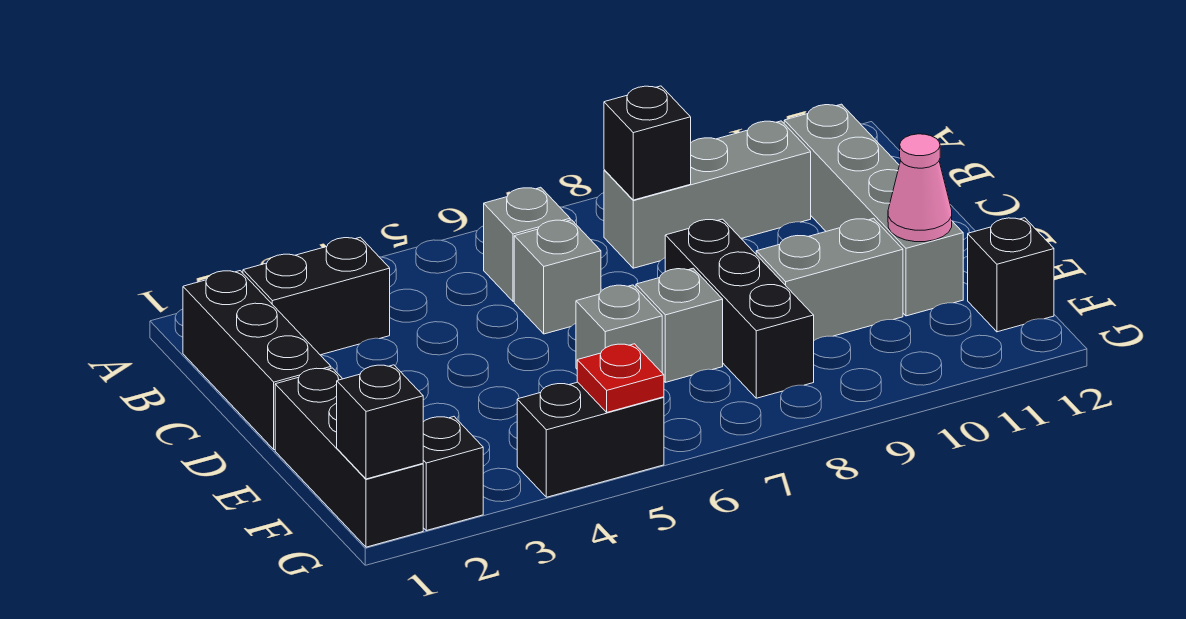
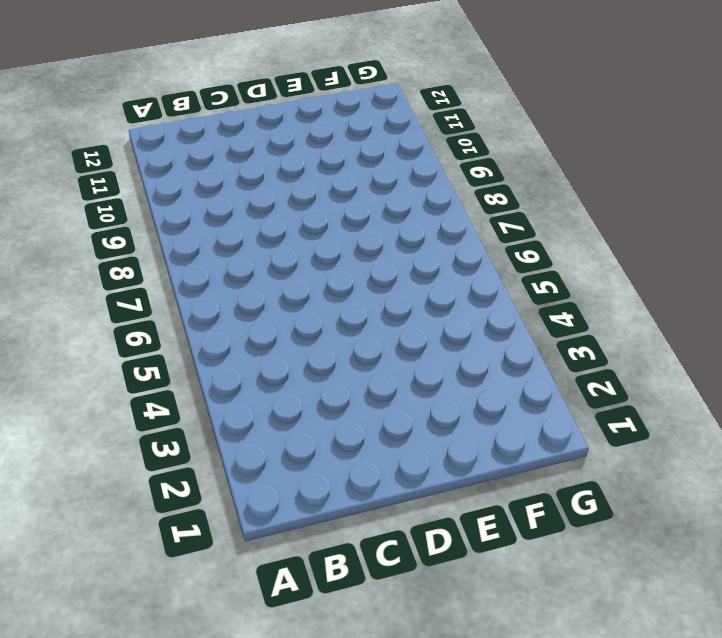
none -> black brick B1:D1 level 1
none -> black brick B2:B3 level 1
none -> grey brick B6 level 1

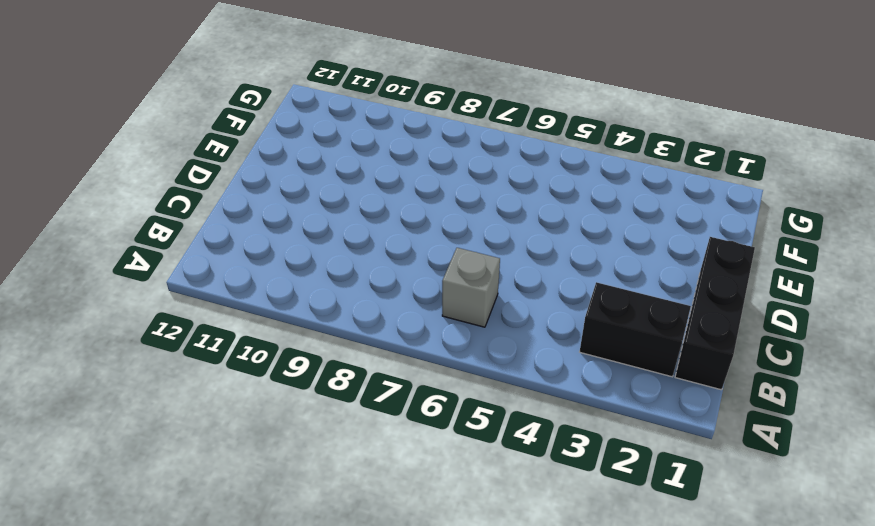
none -> grey brick B8:B10 level 1
none -> grey brick B11:E11 level 1
none -> grey brick C6 level 1

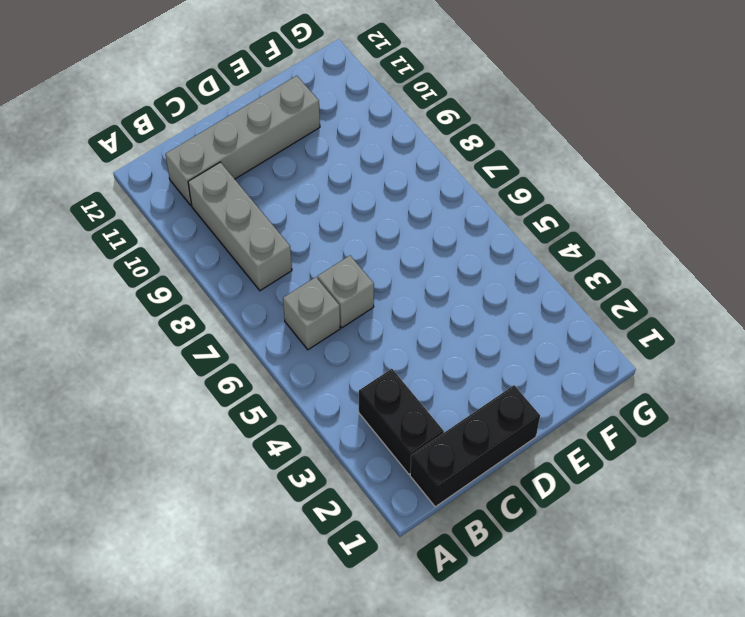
none -> black brick D8:F8 level 1
none -> black brick E1:G1 level 1
none -> grey brick E6 level 1

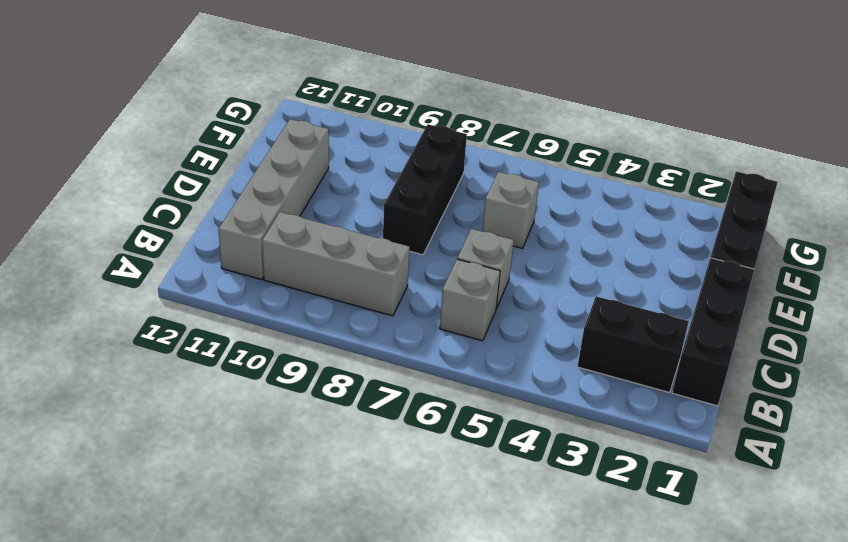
none -> grey brick E7 level 1
none -> grey brick E9:E10 level 1
none -> black brick F12 level 1

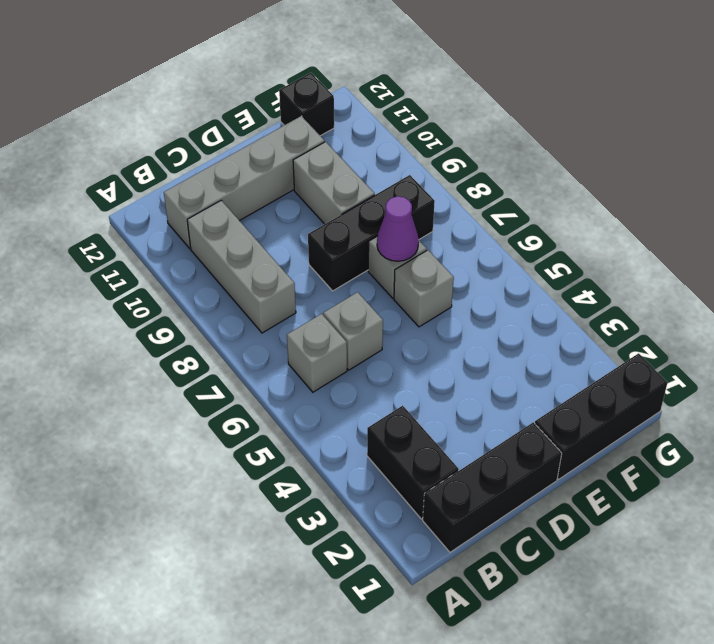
purple cone E7 level 2 -> none
none -> black brick G2 level 1
none -> black brick G4:G5 level 1
none -> black brick B8 level 2

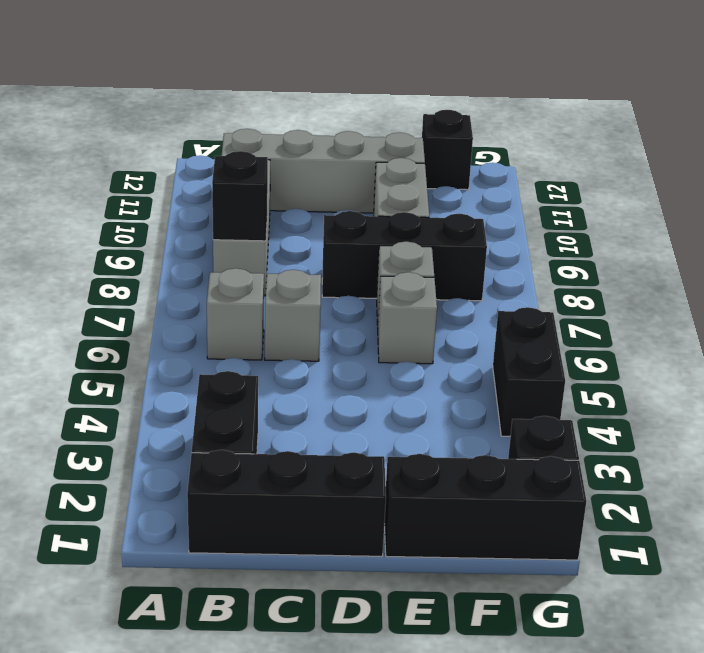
none -> pink cone E11 level 2
none -> black brick G1 level 2
none -> red plate G5 level 2

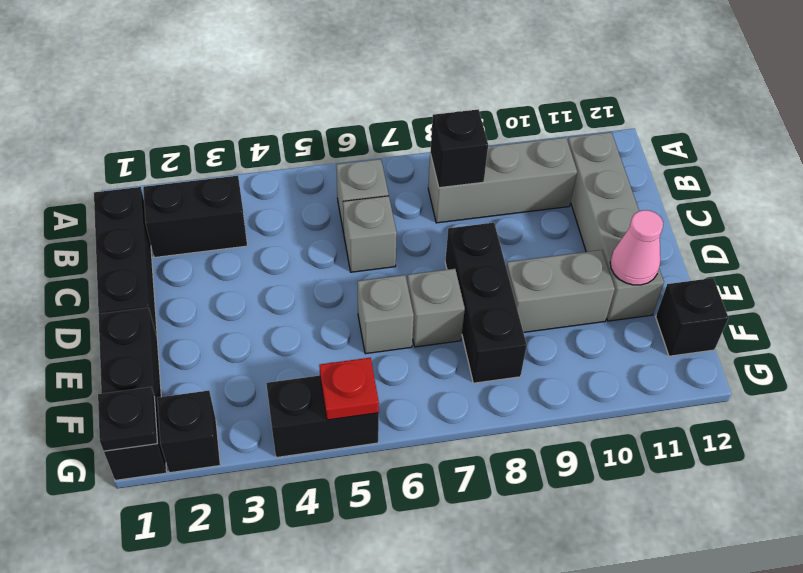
black plate G1 level 2 -> black brick G1 level 2

